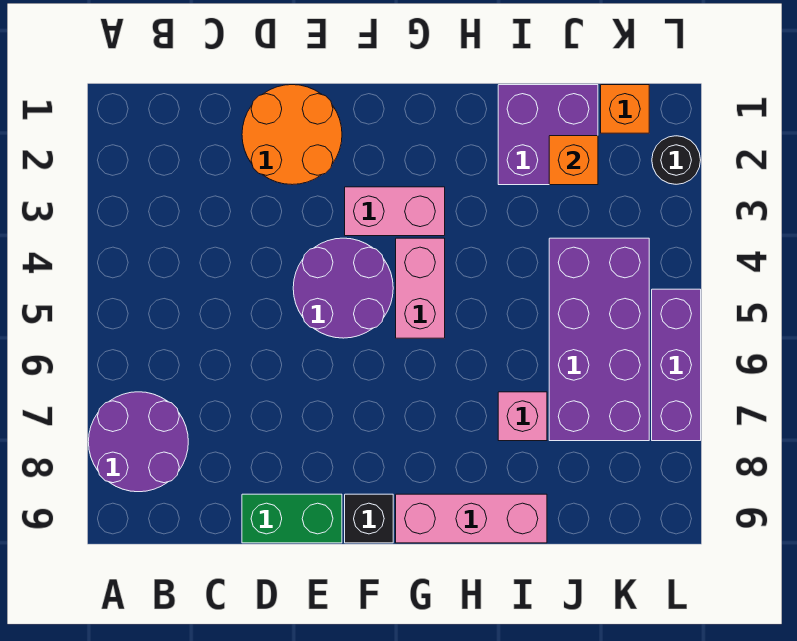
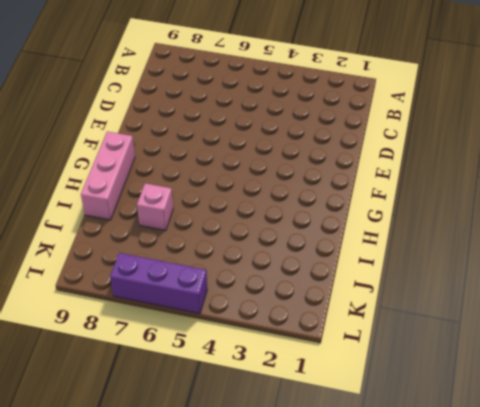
none -> purple round brick A7:B8 level 1
none -> orange round brick D1:E2 level 1
none -> green brick D9:E9 level 1

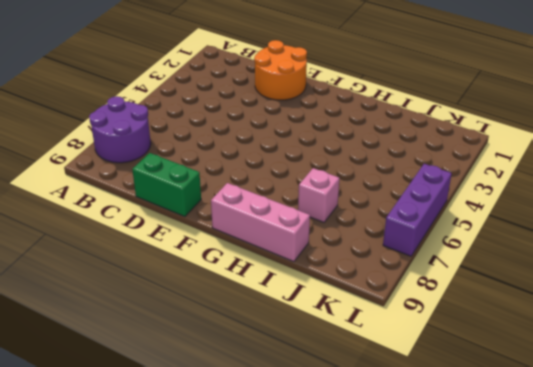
none -> purple round brick E4:F5 level 1
none -> pink brick F3:G3 level 1
none -> black brick F9 level 1

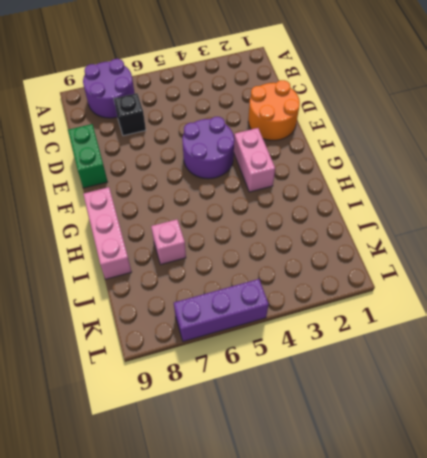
black brick C7 level 1 -> black brick F9 level 1
none -> pink brick G4:G5 level 1
none -> purple brick I1:J2 level 1
none -> purple brick J4:K7 level 1

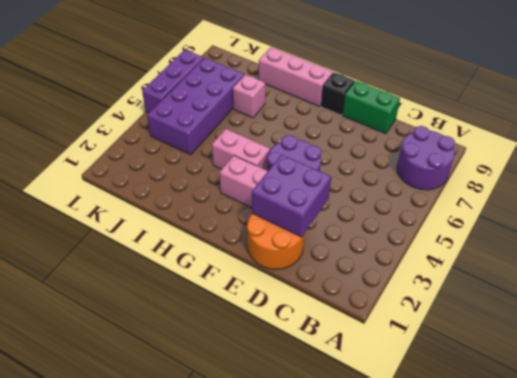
purple brick D2:E3 level 2 -> purple brick I1:J2 level 1
pink brick G4:H4 level 1 -> pink brick G4:G5 level 1
none -> orange brick K1 level 1
none -> black round brick L2 level 1
none -> orange brick J2 level 2

